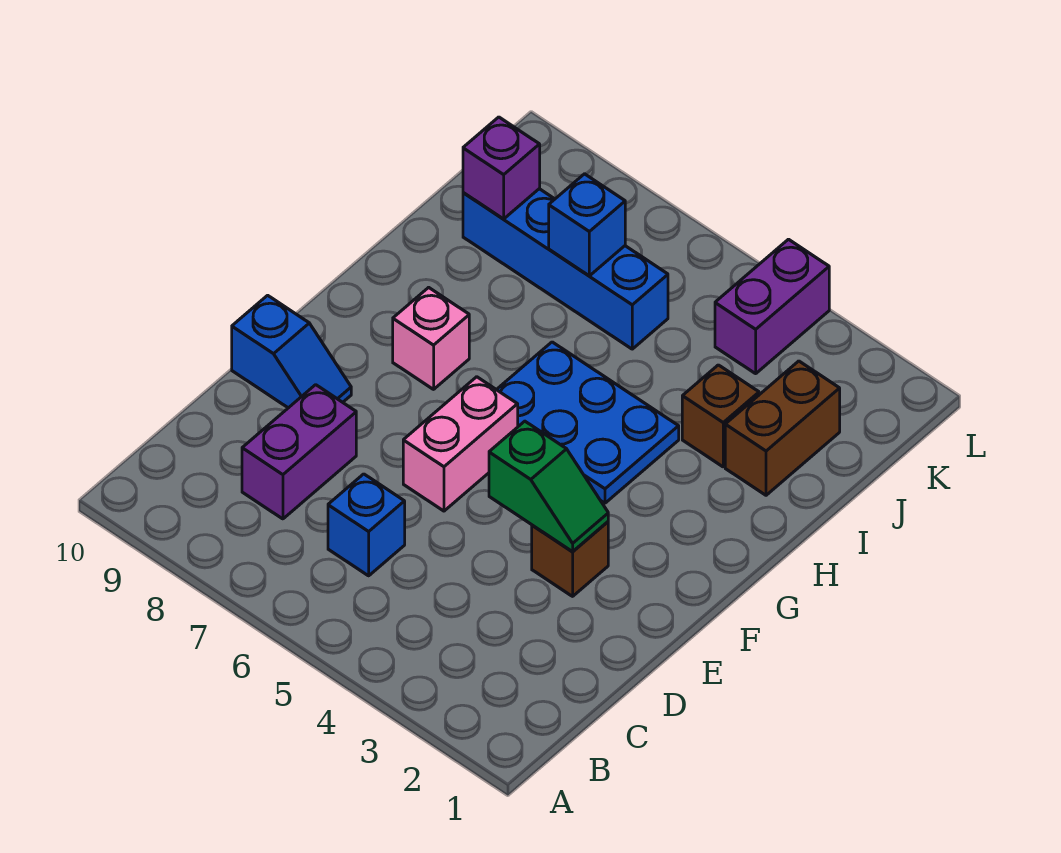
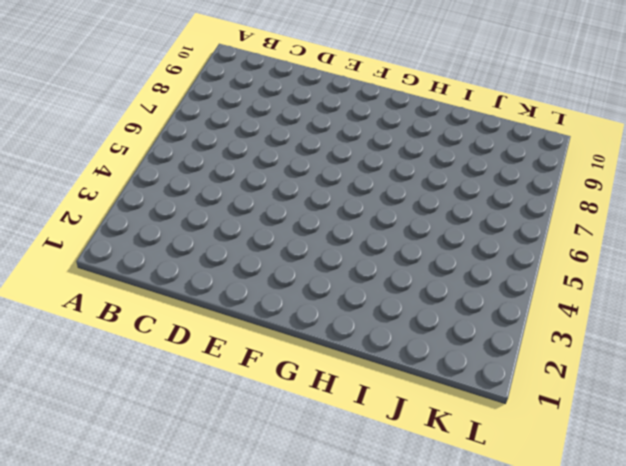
none -> blue brick C6 level 1
none -> purple brick C8:D8 level 1
none -> brown brick E3 level 1

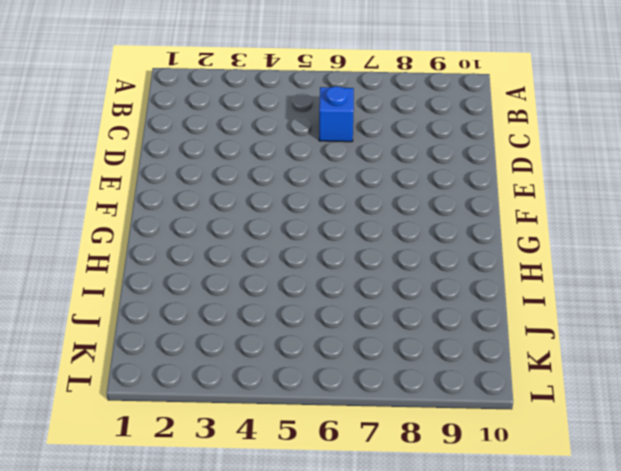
none -> purple brick C8:D8 level 1
none -> brown brick E3 level 1
none -> pink brick E6:F6 level 1

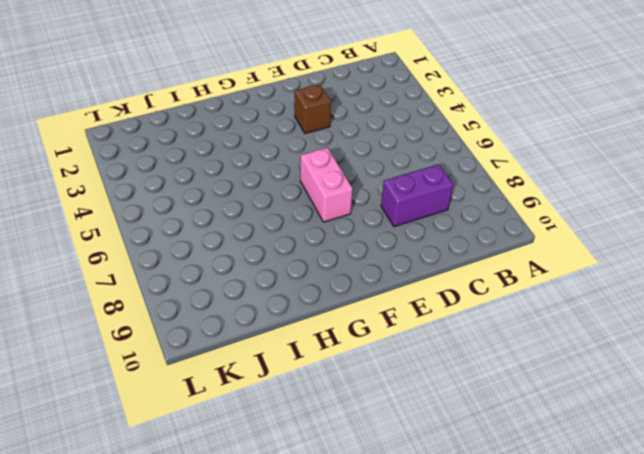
pink brick F6:F7 level 1 -> pink brick E6:F6 level 1
none -> blue brick C6 level 1
none -> blue slope E9:E10 level 1 top 10
none -> blue plate G4:H6 level 1

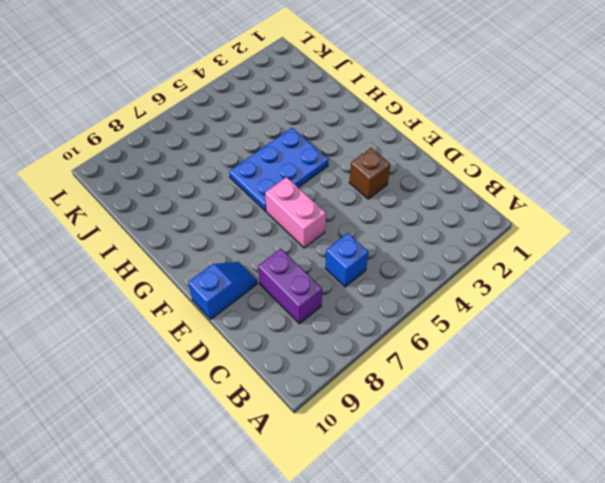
none -> pink brick G8 level 1
none -> brown brick I2:J2 level 1
none -> brown brick I3 level 1

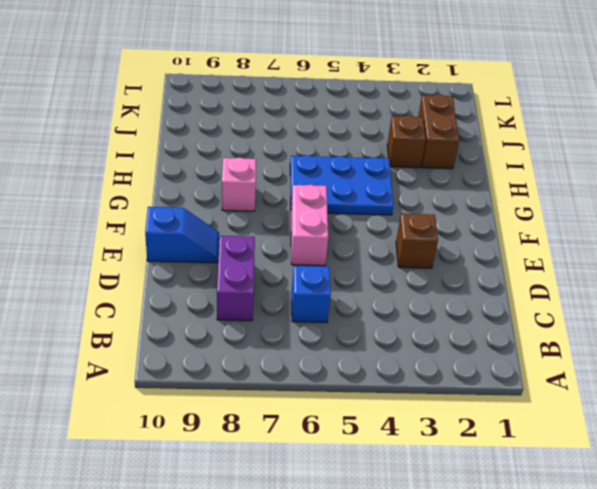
none -> blue brick J6:J9 level 1
none -> purple brick K4:L4 level 1
none -> green slope E3:E4 level 2 top 4

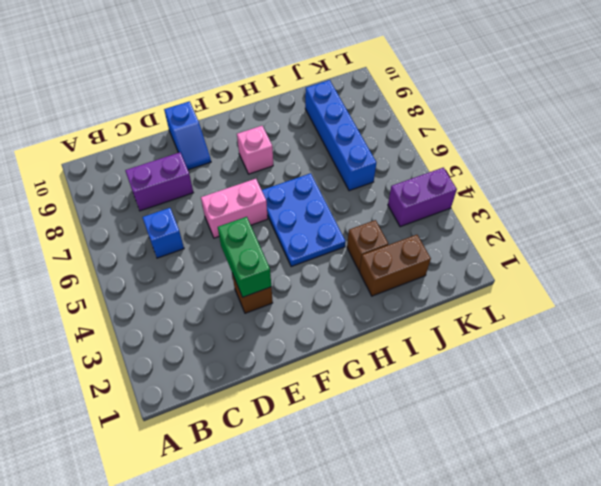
green brick E3:E4 level 2 -> green slope E3:E4 level 2 top 4
none -> blue brick J7 level 2
none -> purple brick J9 level 2

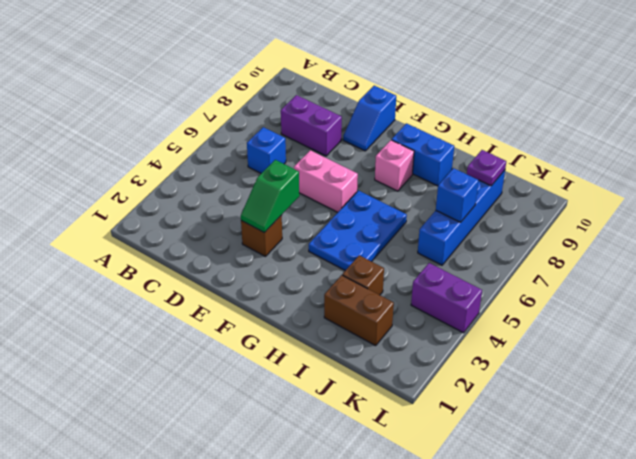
blue brick G9:H9 level 1 -> none
purple plate J9 level 2 -> purple brick J9 level 2

